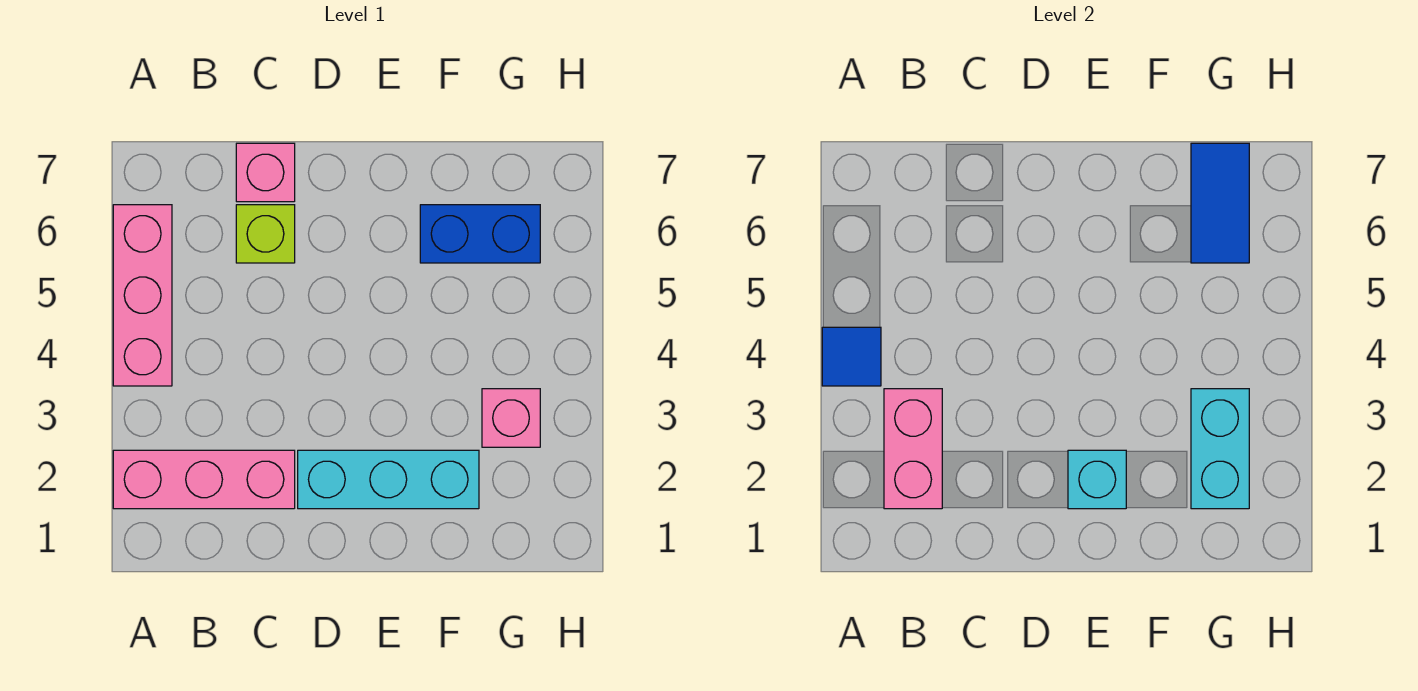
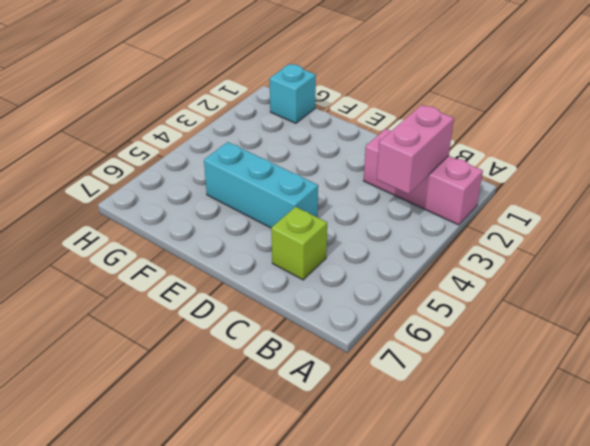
cyan brick D5:F5 level 1 -> cyan brick D2:F2 level 1
cyan brick G1 level 1 -> cyan brick E2 level 2
none -> pink brick A4:A6 level 1
none -> pink brick C7 level 1
none -> blue brick F6:G6 level 1

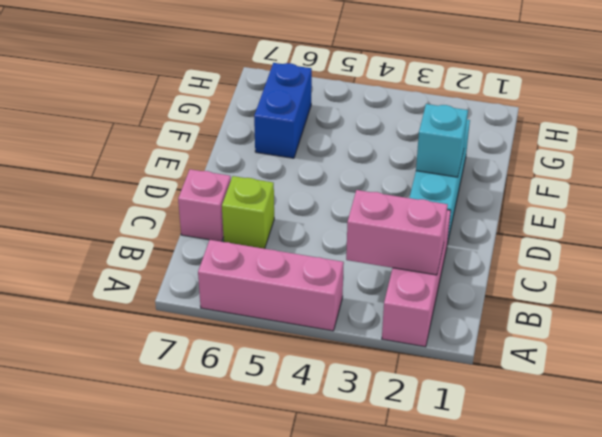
none -> pink brick G3 level 1
none -> blue tile A4 level 2
none -> cyan brick G2:G3 level 2

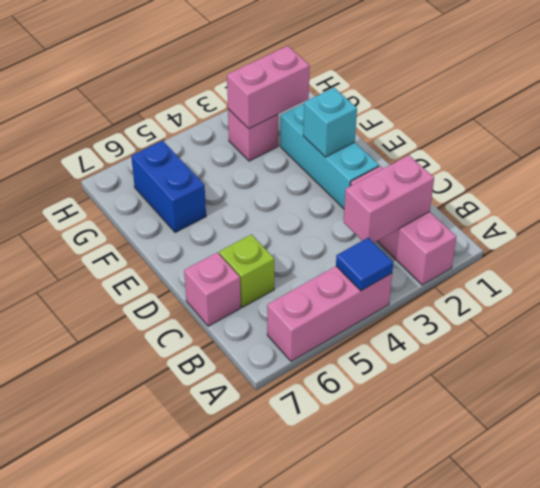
pink brick G2:G3 level 2 -> cyan brick G2:G3 level 2
none -> blue tile G6:G7 level 2

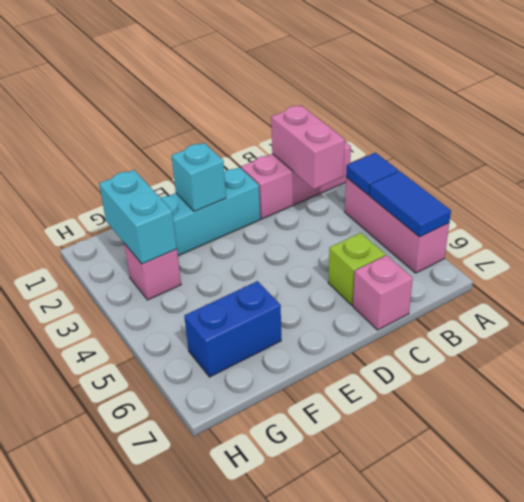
blue tile A5:A6 level 2 -> blue tile G6:G7 level 2

